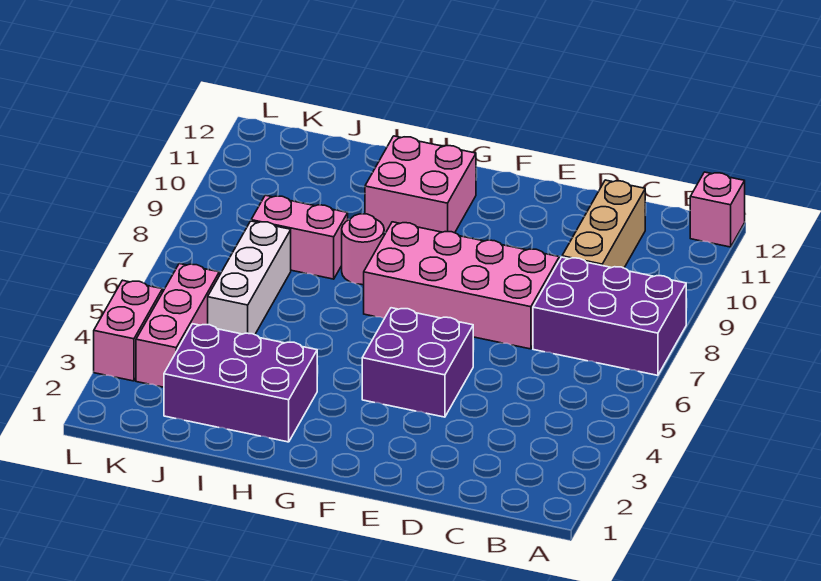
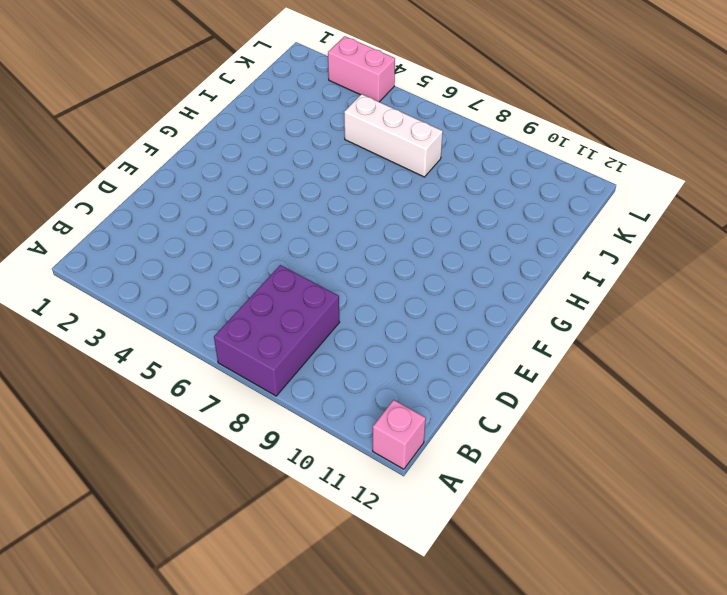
none -> tan brick C9:C11 level 1
none -> pink brick D7:G8 level 1
none -> purple brick E4:F5 level 1

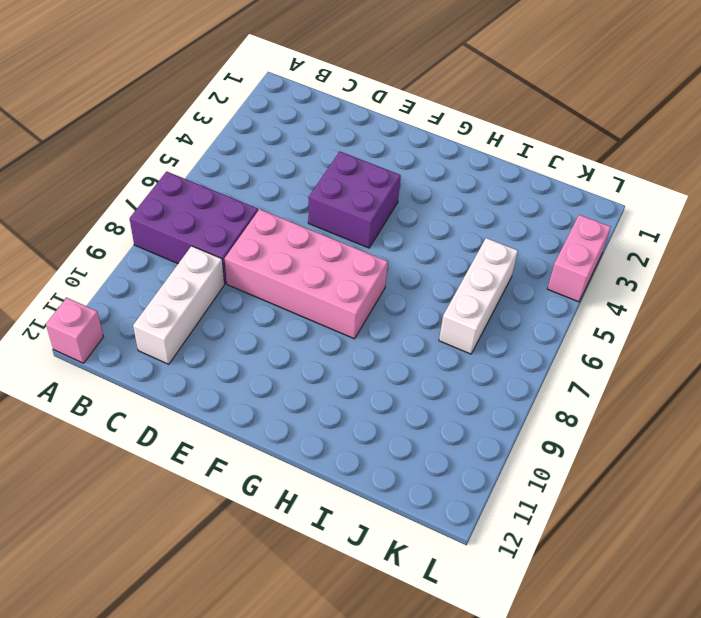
white brick C9:C11 level 1 -> tan brick C9:C11 level 1
none -> pink brick G10:H11 level 1
none -> purple brick H2:J3 level 1
none -> pink round brick H8 level 1

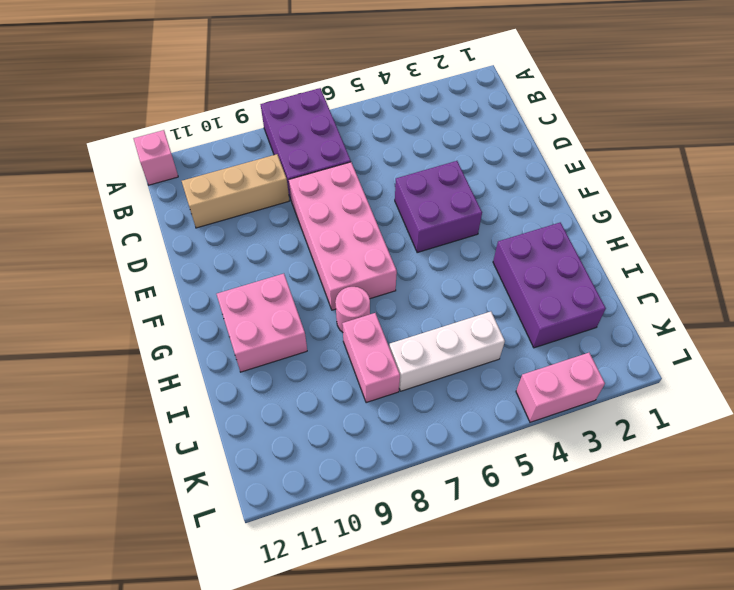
none -> pink brick K3:K5 level 1

